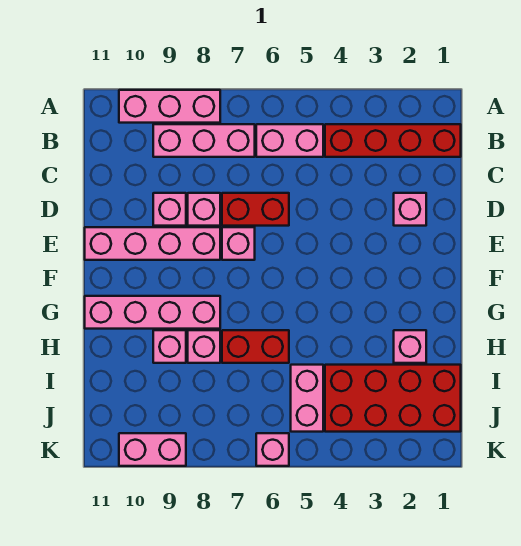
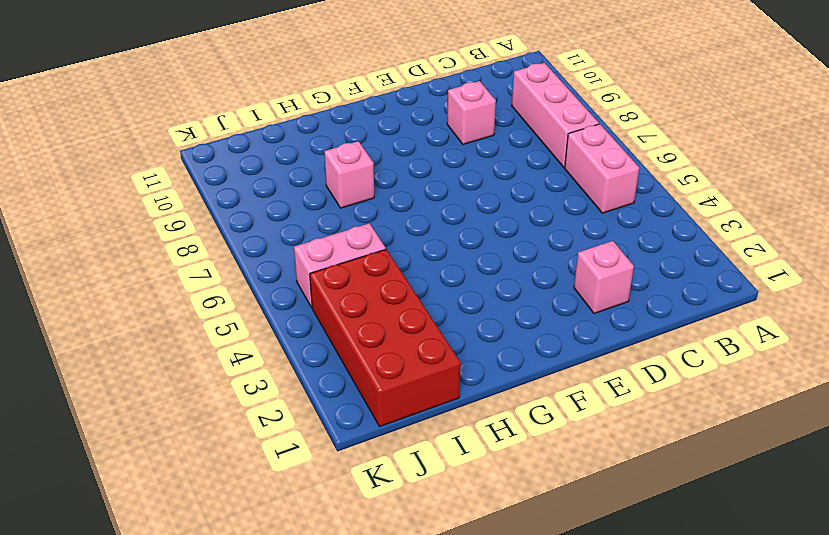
none -> pink brick A8:A10 level 1
none -> red brick B1:B4 level 1
none -> red brick D6:D7 level 1

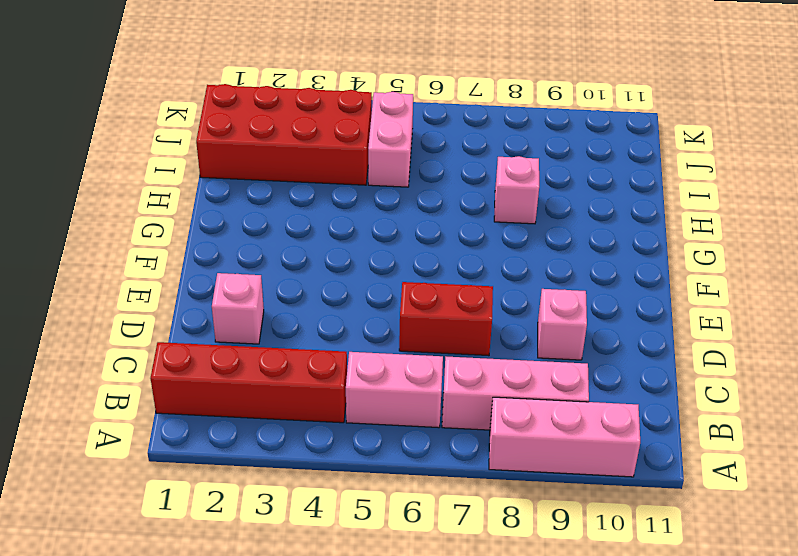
none -> pink brick D8 level 1
none -> pink brick E7 level 1
none -> pink brick E8:E11 level 1

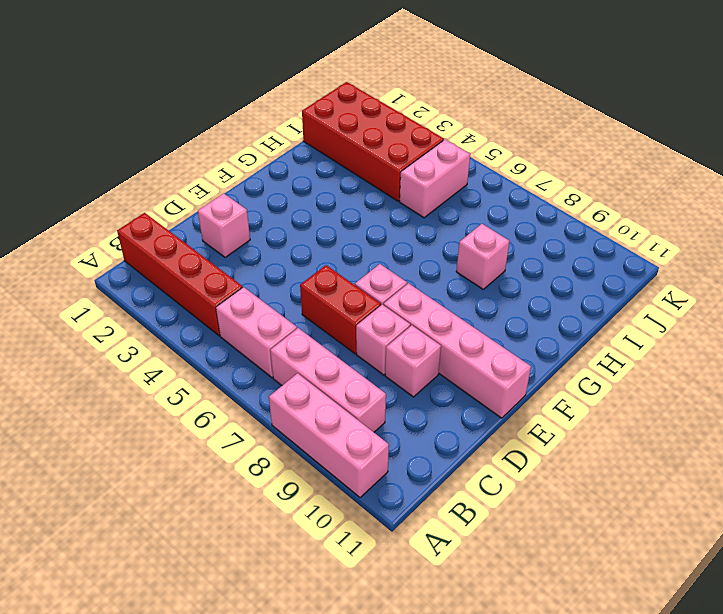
none -> pink brick G8:G11 level 1
none -> pink brick H2 level 1
none -> red brick H6:H7 level 1

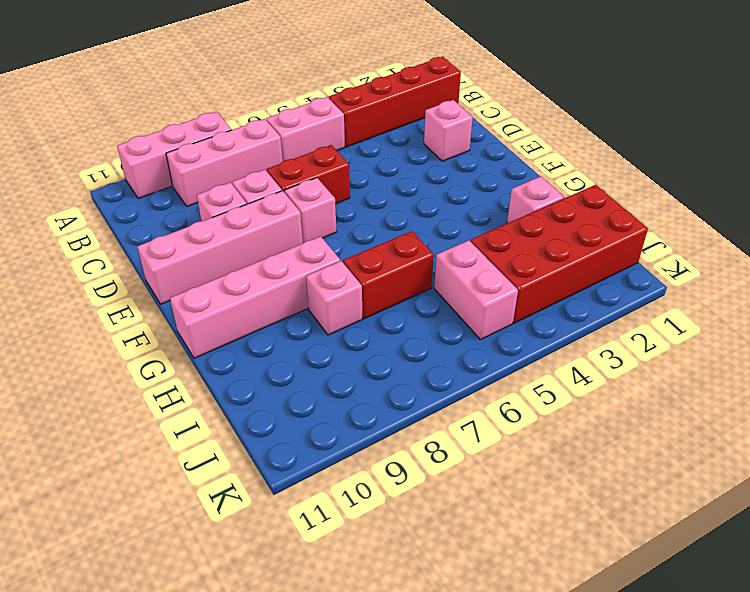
none -> pink brick H9 level 1
none -> pink brick K6 level 1
none -> pink brick K9:K10 level 1

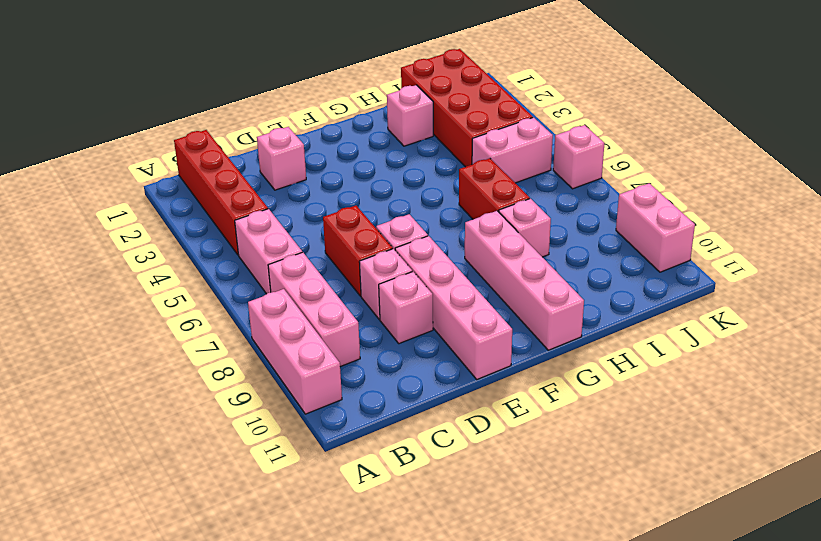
none -> pink brick H9 level 1

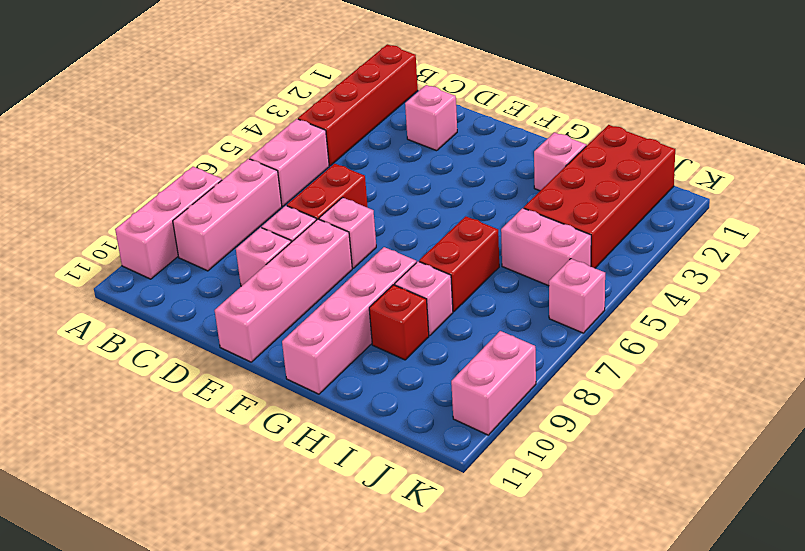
red brick H9 level 1 -> pink brick H9 level 1

